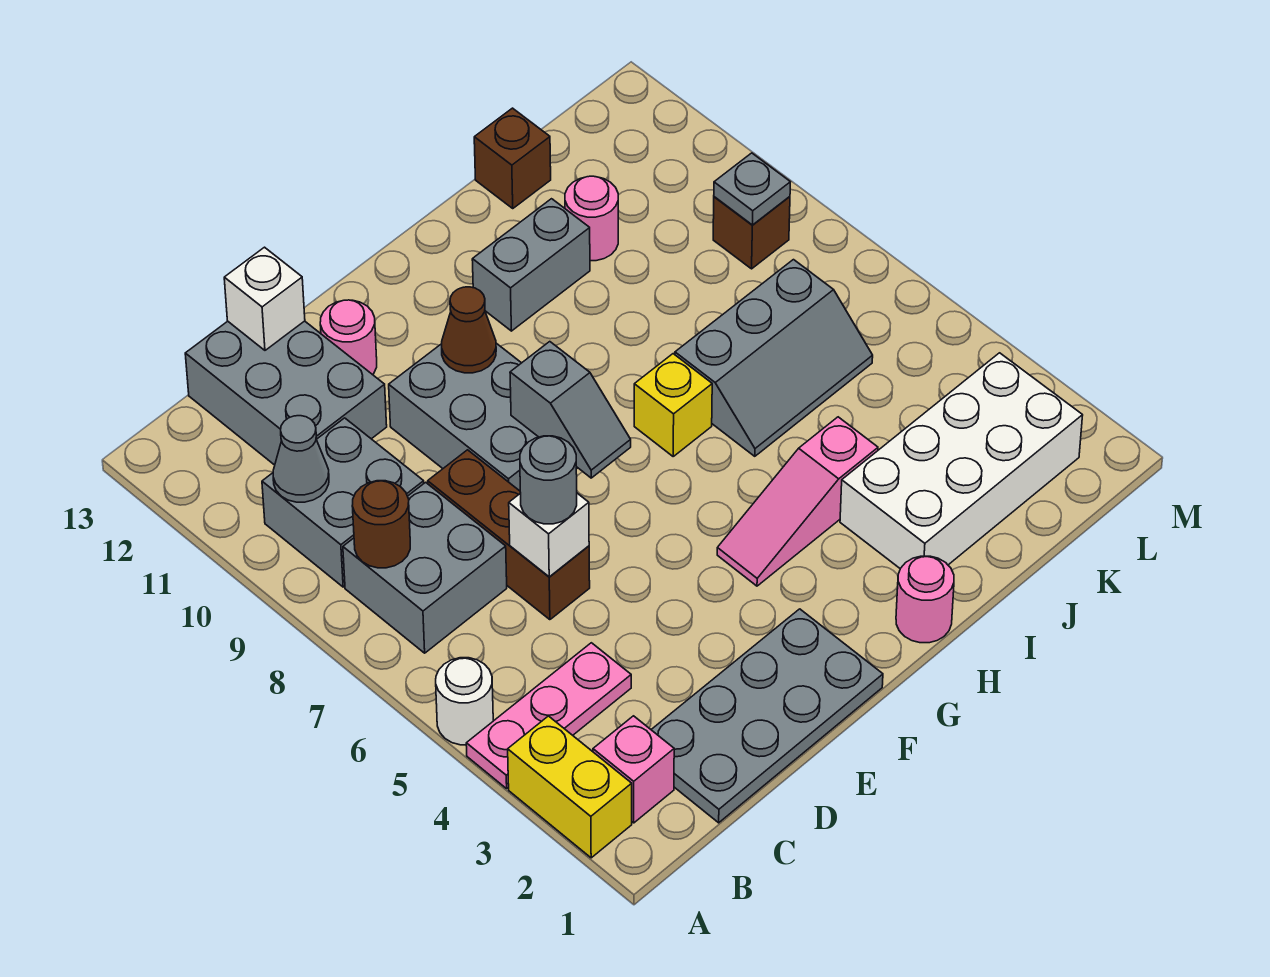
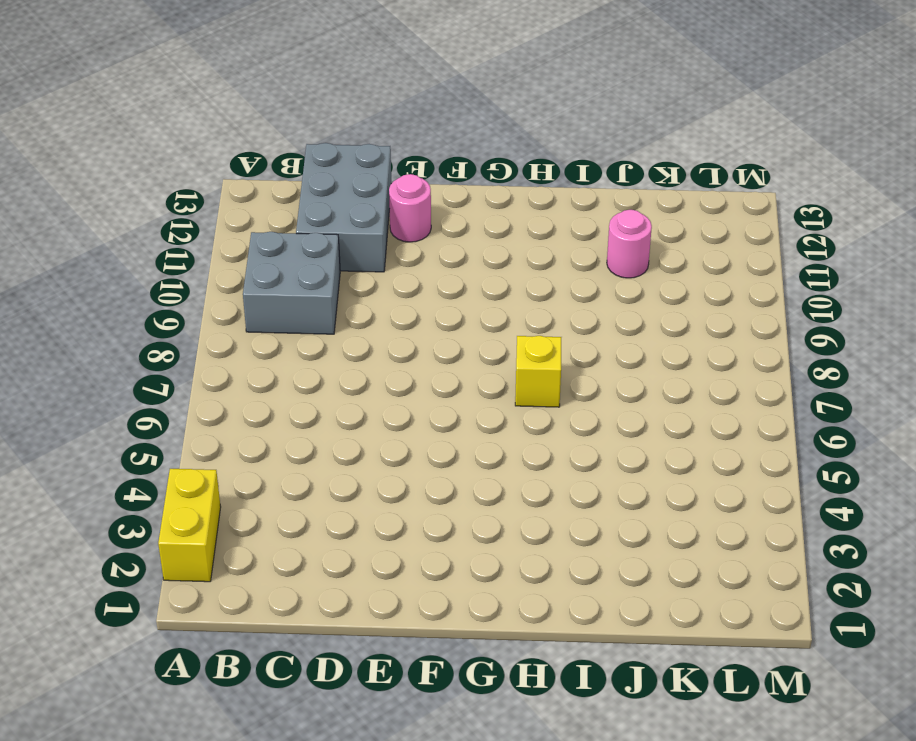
none -> pink plate A4:C4 level 1
none -> white round brick A5 level 1
none -> pink brick B2 level 1

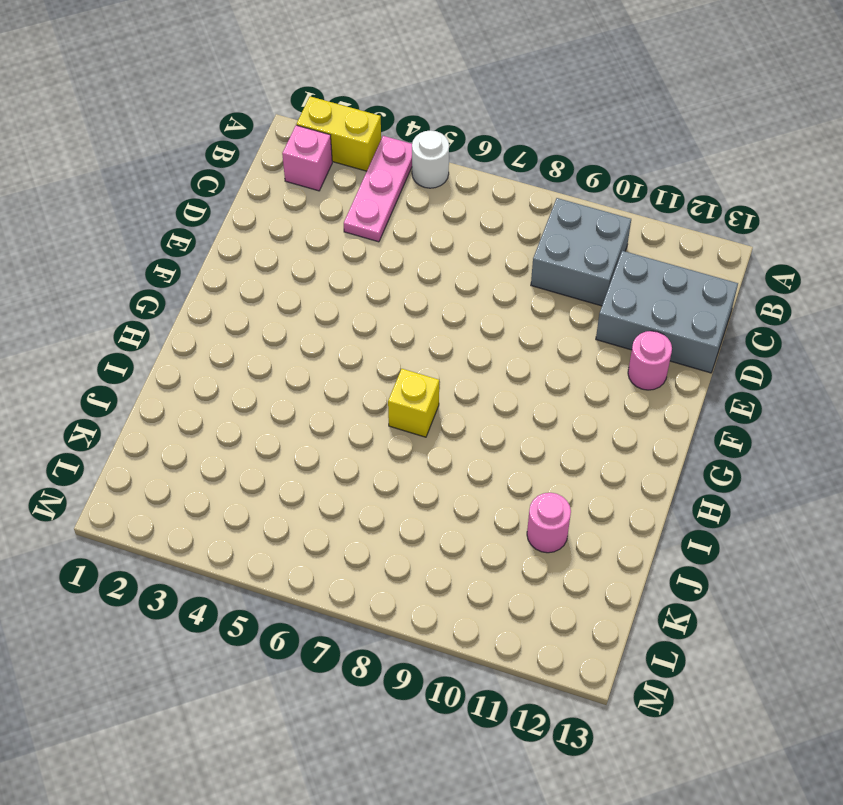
none -> grey brick B7:C8 level 1
none -> grey plate C1:F2 level 1
none -> brown brick D6:D8 level 1

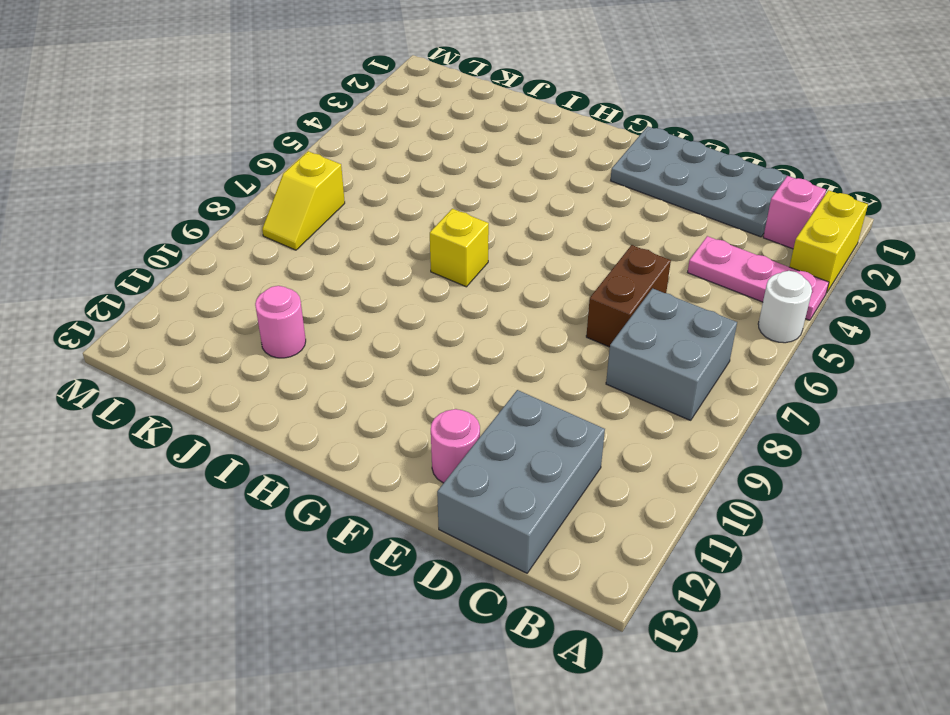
brown brick D6:D7 level 1 -> brown brick D6:D8 level 1
yellow slope L7:L8 level 1 top 7 -> none
none -> grey brick B9:C10 level 1
none -> grey brick E8:F10 level 1
none -> pink slope G4:I4 level 1 top I

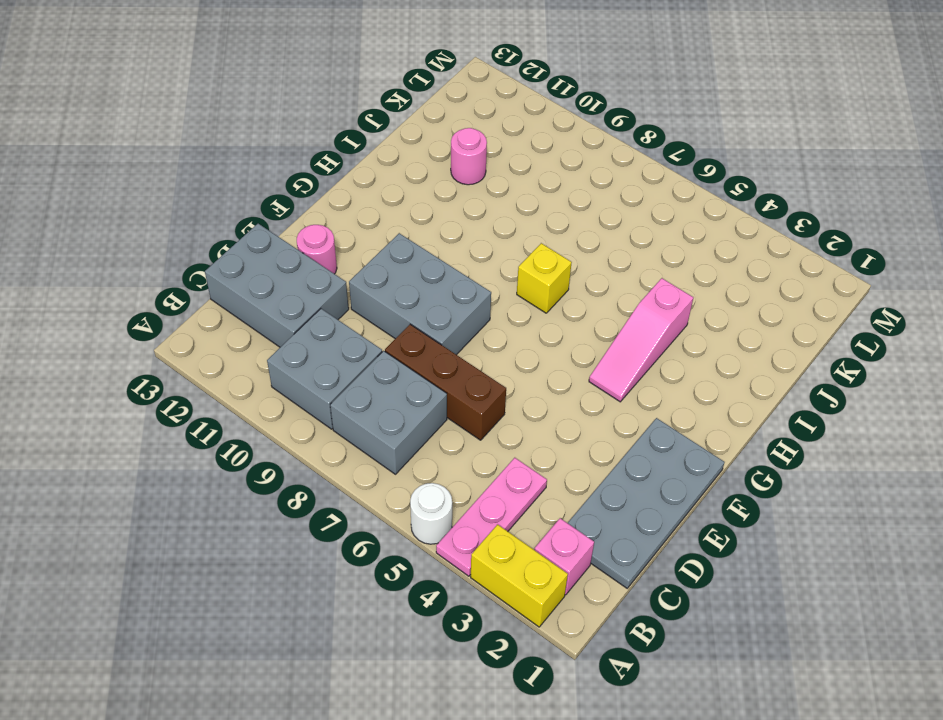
none -> pink round brick H1 level 1
none -> grey brick H11:I11 level 1
none -> white brick I2:L3 level 1

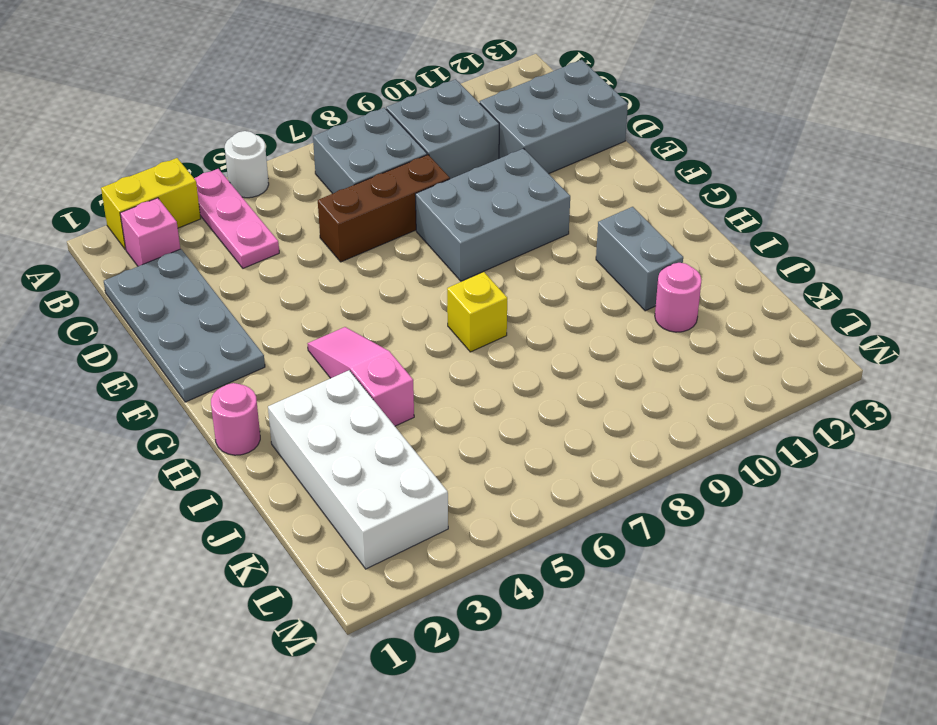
none -> pink round brick E12 level 1
none -> grey slope I6:K7 level 1 top 7
none -> brown brick J13 level 1

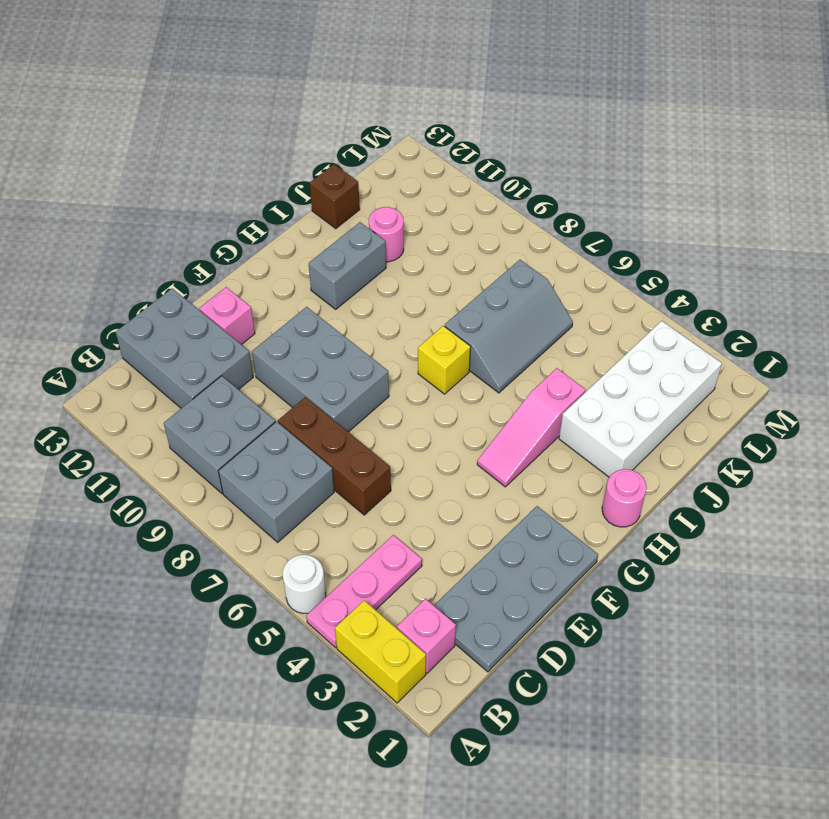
pink brick E12 level 1 -> pink round brick E12 level 1
none -> brown brick L9 level 1
none -> brown round brick B8 level 2
none -> grey cone B10 level 2

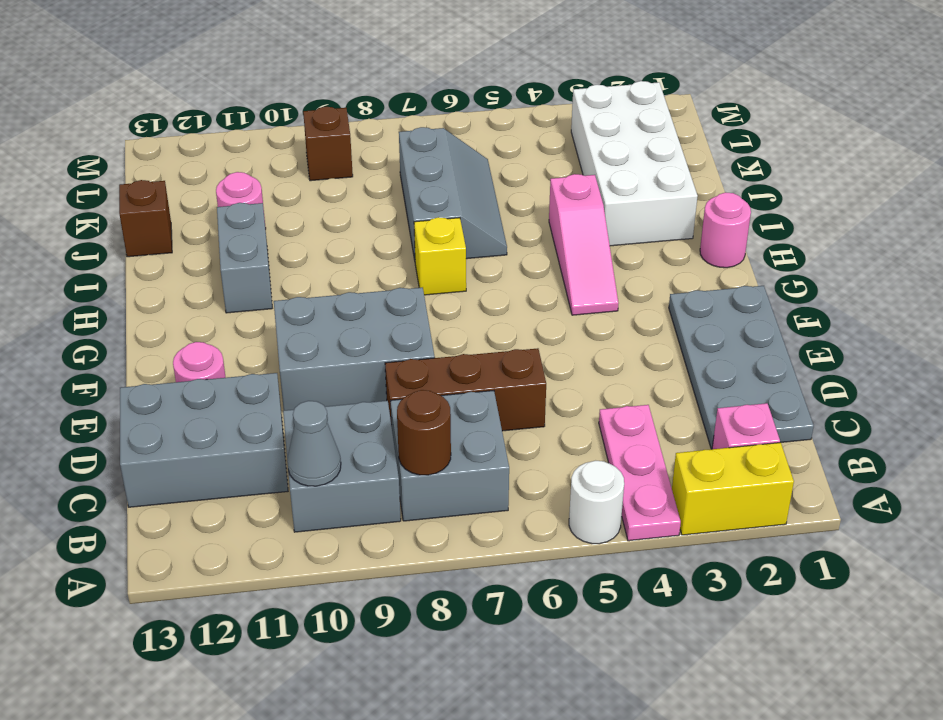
none -> white brick D6 level 2
none -> white brick D13 level 2
none -> grey slope F7:F8 level 2 top 8

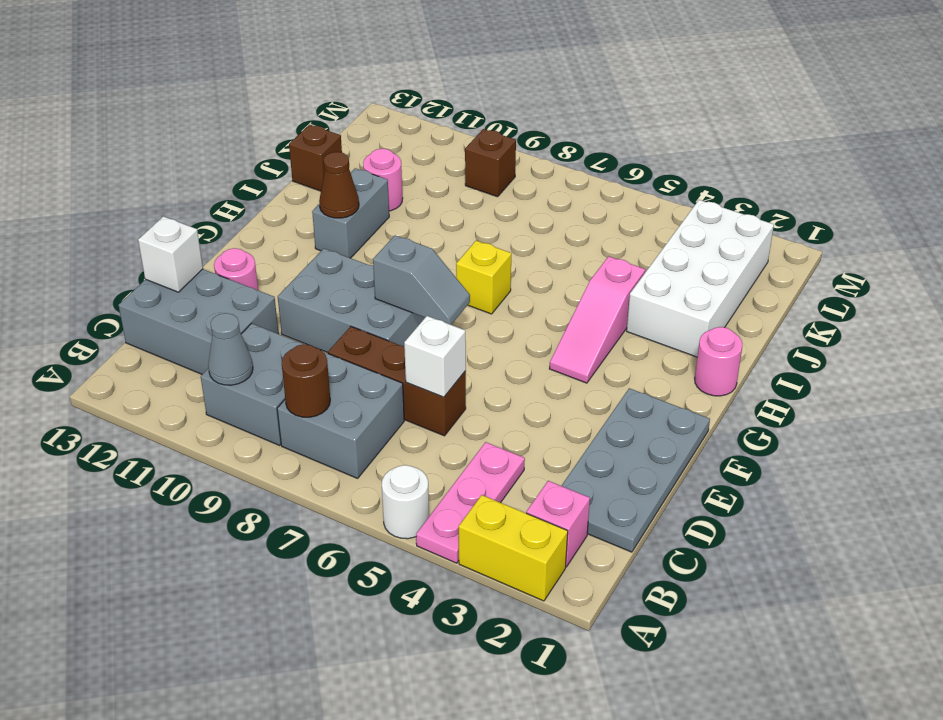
brown cone H11 level 2 -> brown cone F10 level 2
none -> grey slope I6:K7 level 1 top 7
none -> grey plate L9 level 2
none -> grey round brick D6 level 3

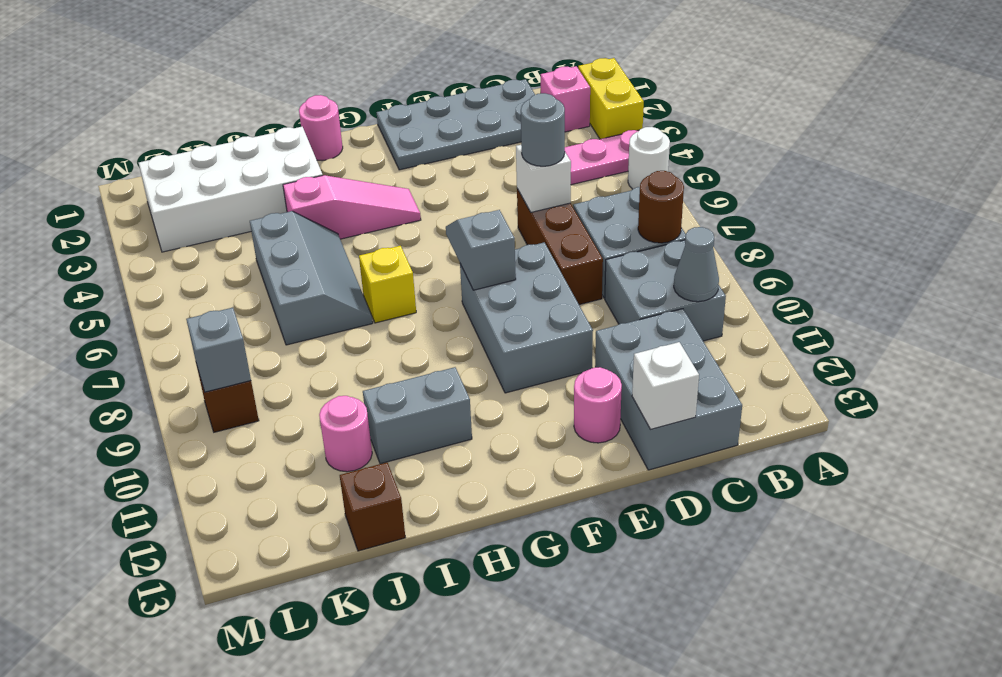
grey slope I5:J7 level 1 top J -> grey slope I6:K7 level 1 top 7
grey brick L9 level 2 -> grey plate L9 level 2
none -> brown cone F10 level 2

